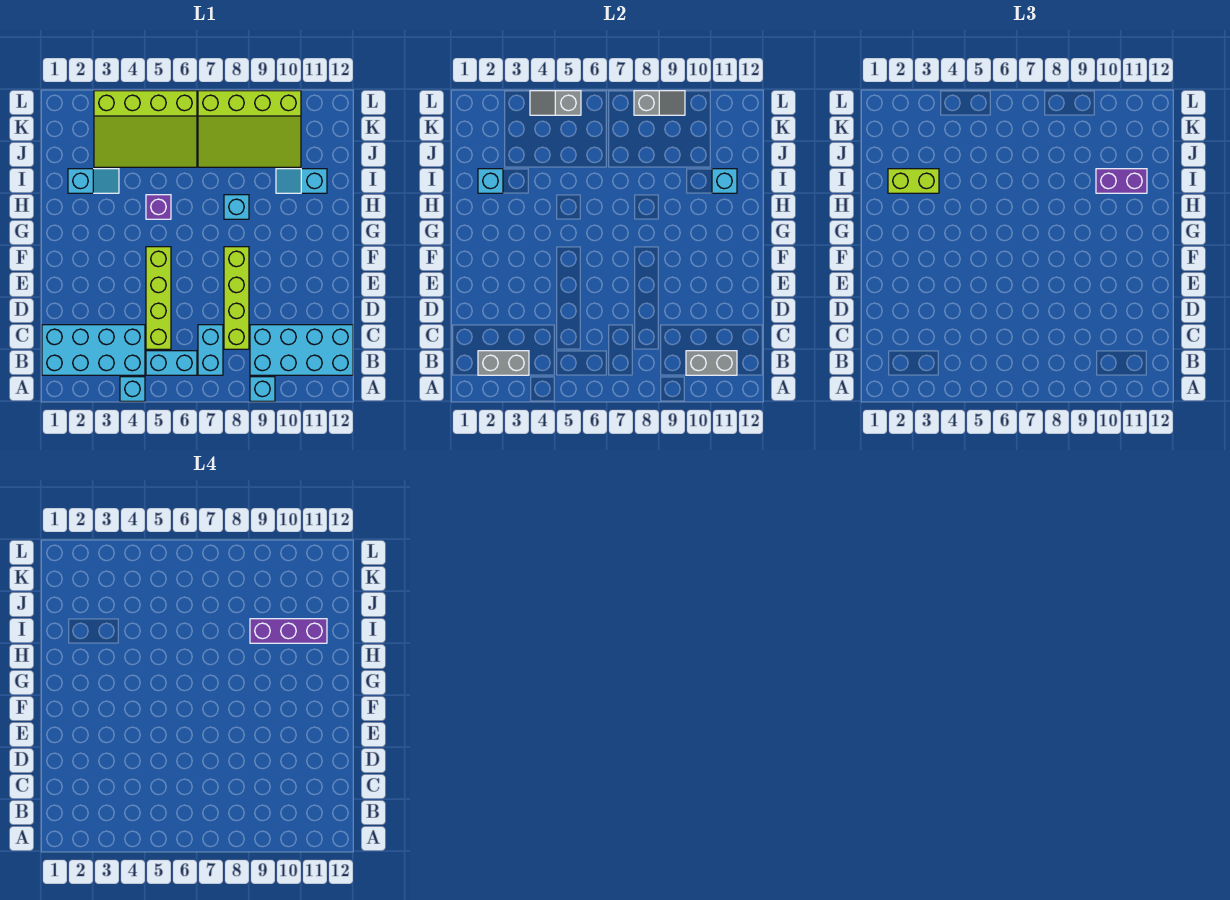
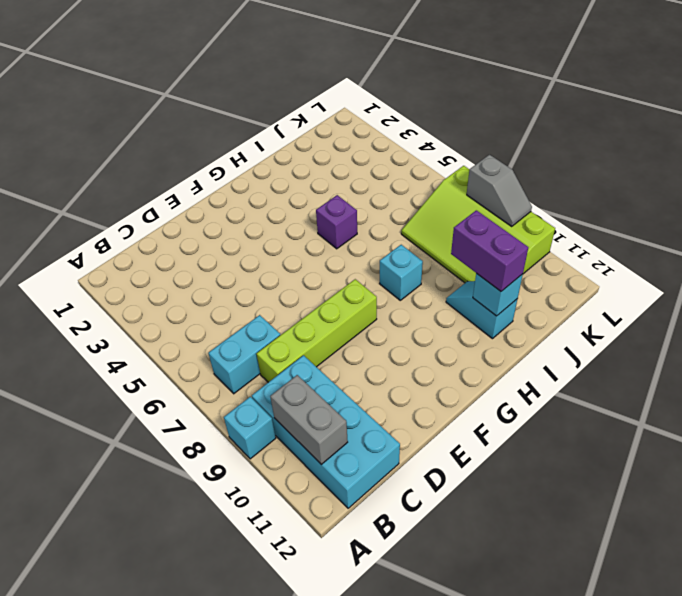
none -> cyan brick A4 level 1
none -> cyan brick B1:C4 level 1
none -> cyan brick B5:B6 level 1

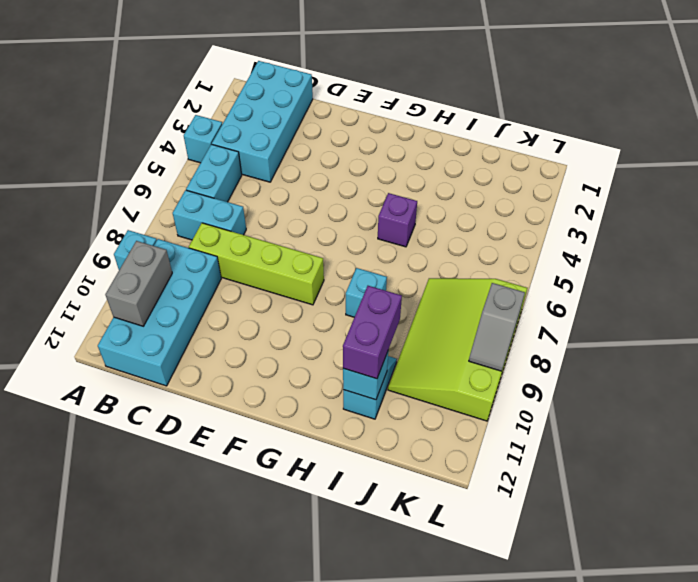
none -> lime brick C5:F5 level 1
none -> cyan slope I2:I3 level 1 top 2
none -> lime slope J3:L6 level 1 top L

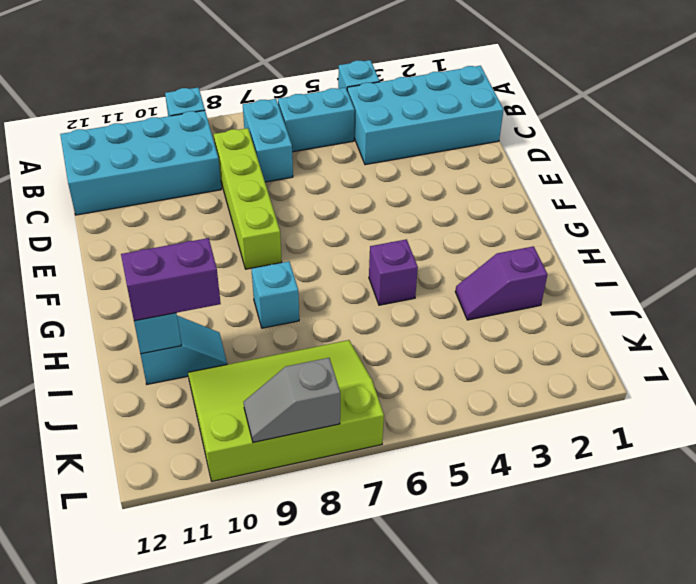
purple slope I2:I3 level 1 top 2 -> cyan slope I2:I3 level 1 top 2
none -> lime brick C5:F5 level 1
none -> lime slope J3:L6 level 1 top L
none -> grey brick B2:B3 level 2

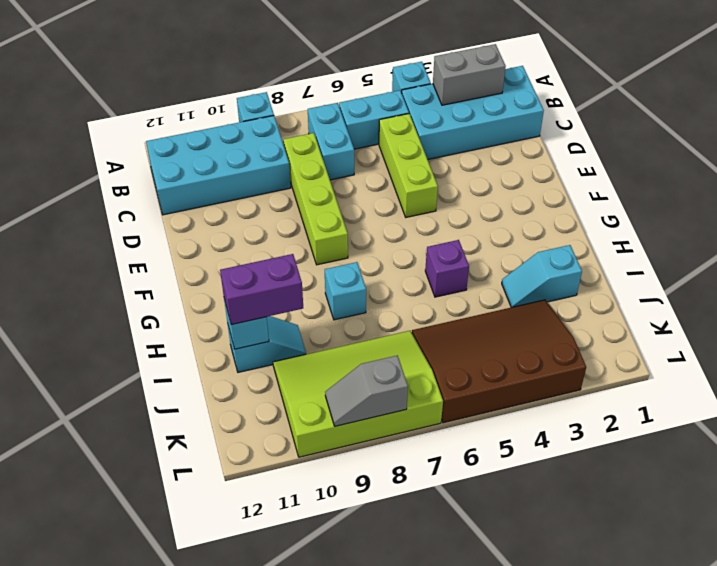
lime brick C5:E5 level 1 -> lime brick C5:F5 level 1
brown slope J3:L6 level 1 top L -> lime slope J3:L6 level 1 top L
none -> grey brick B10:B11 level 2
none -> cyan brick I2 level 2
none -> grey slope L4:L5 level 2 top 5

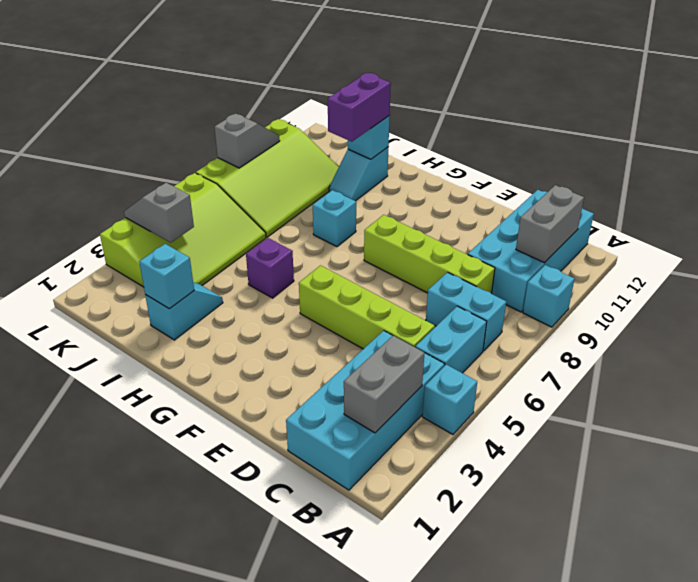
grey slope K4:L4 level 2 top K -> grey slope L4:L5 level 2 top 5
none -> lime brick I2:I3 level 3
none -> purple brick I9:I11 level 4

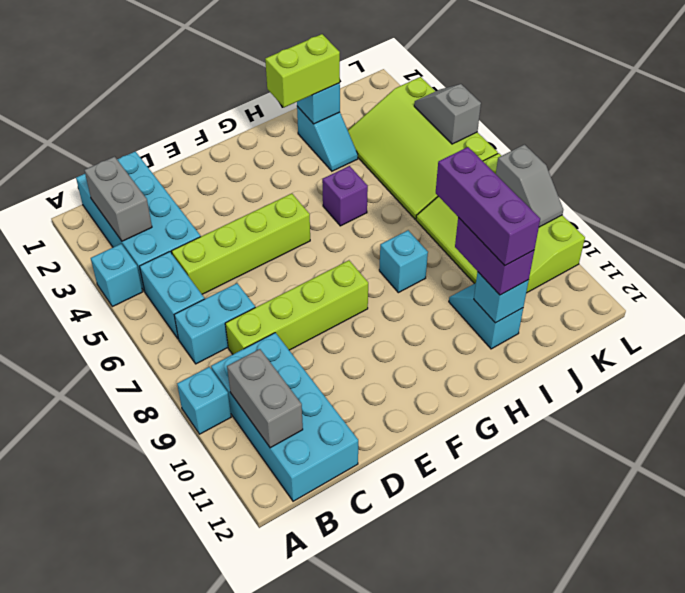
lime brick H2:I2 level 3 -> lime brick I2:I3 level 3

